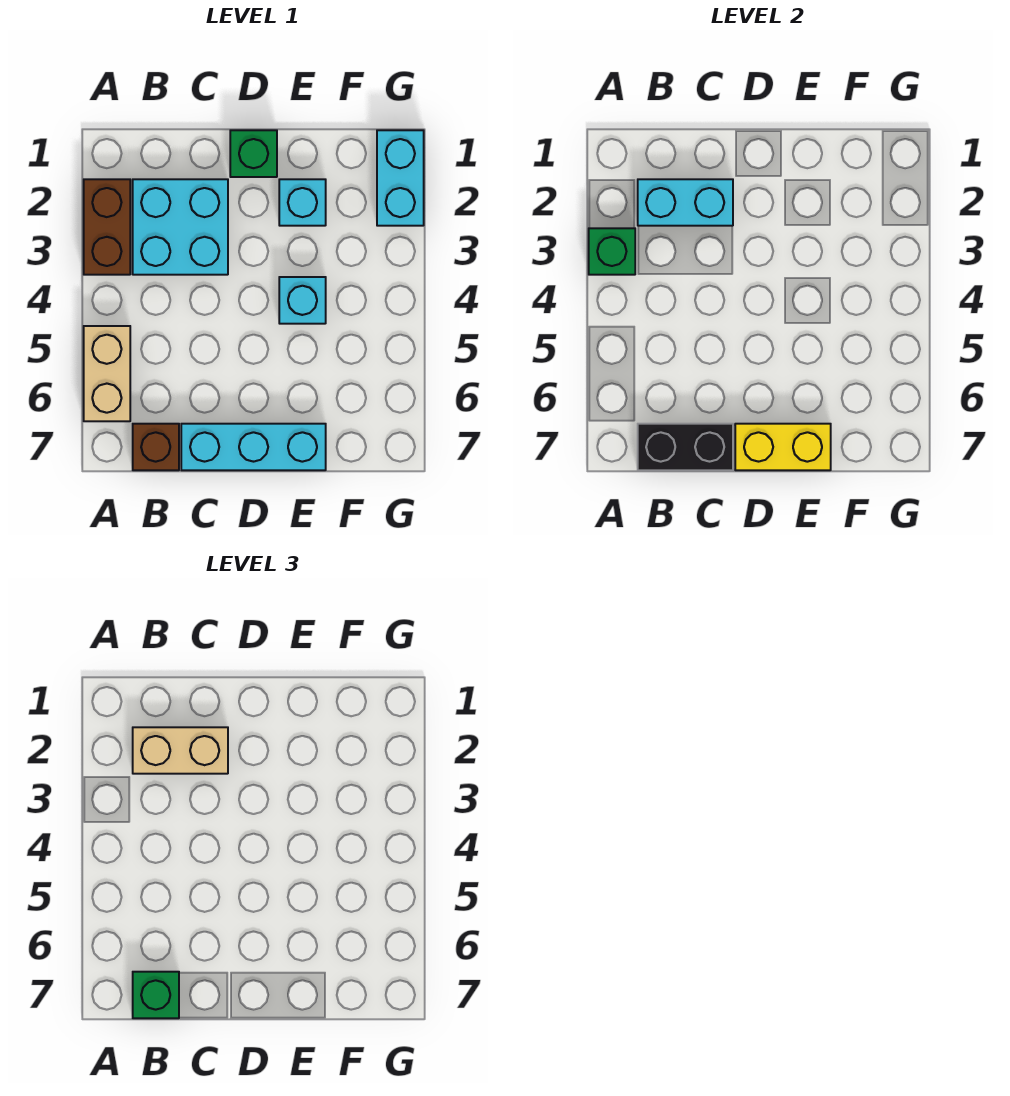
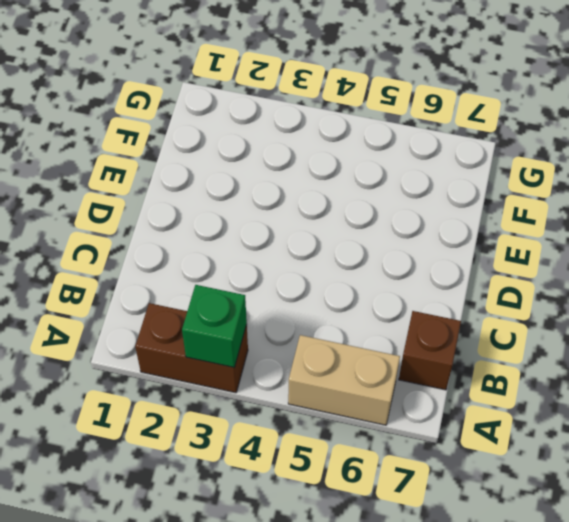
none -> cyan brick B2:C3 level 1
none -> cyan brick C7:E7 level 1
none -> green brick D1 level 1

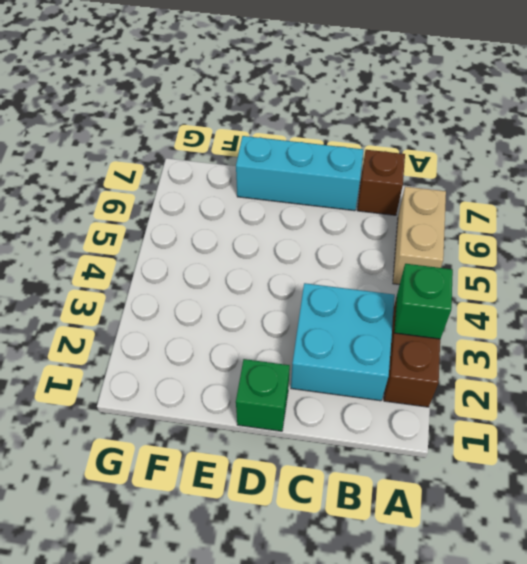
none -> cyan brick E2 level 1
none -> cyan brick E4 level 1
none -> cyan brick G1:G2 level 1

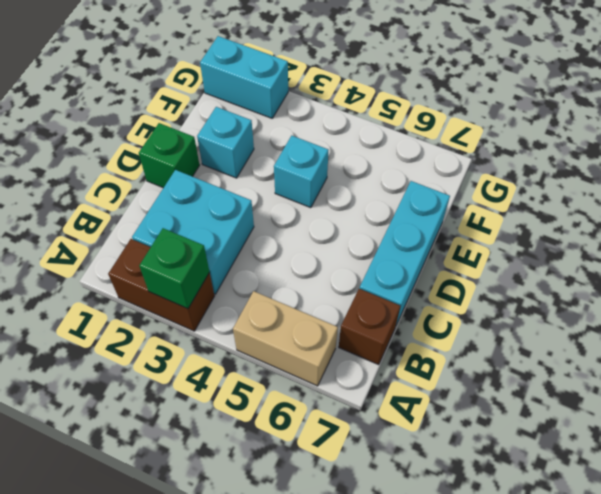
none -> cyan brick B2:C2 level 2
none -> black brick B7:C7 level 2
none -> yellow brick D7:E7 level 2

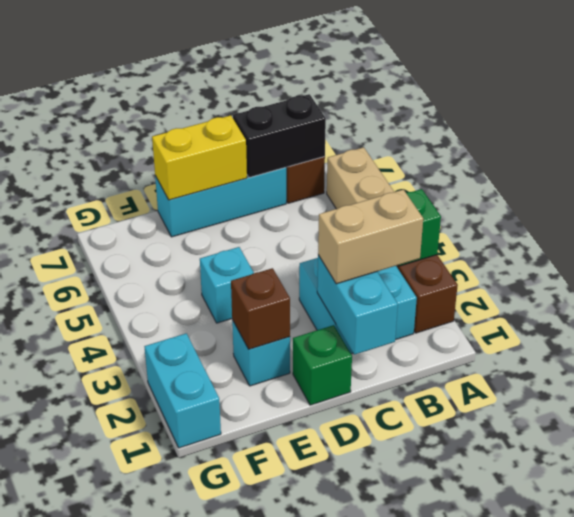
cyan brick C1:C2 level 2 -> cyan brick B2:C2 level 2
brown brick E2 level 2 -> none
none -> green brick B7 level 3

